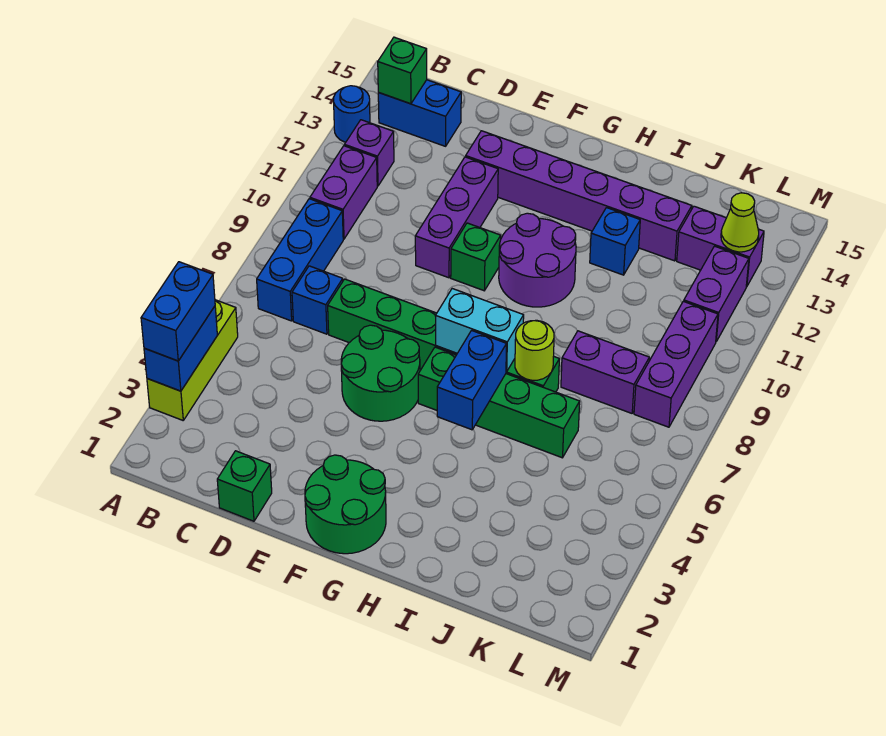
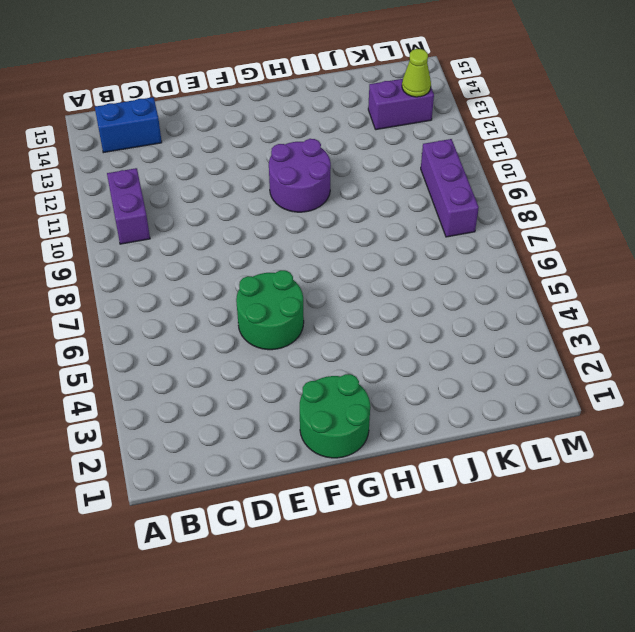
none -> lime brick A3:A5 level 1
none -> blue round brick A13 level 1
none -> blue brick B7:B9 level 1

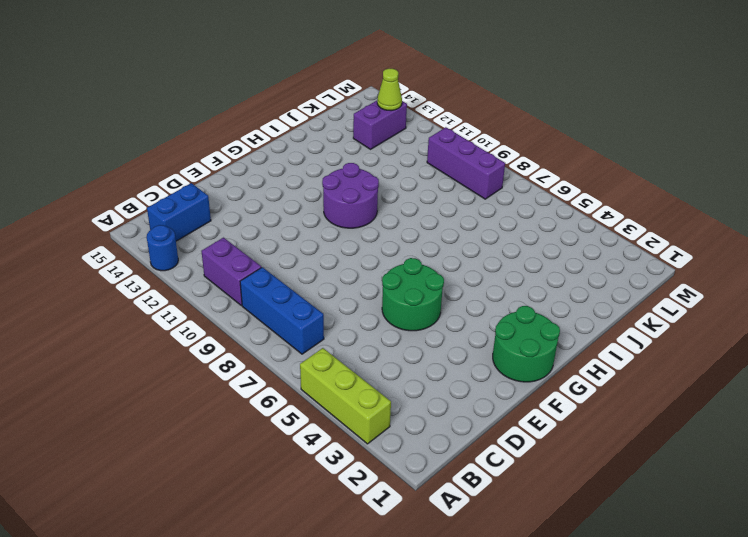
none -> purple brick B12 level 1
none -> blue brick C7 level 1
none -> green brick D1 level 1

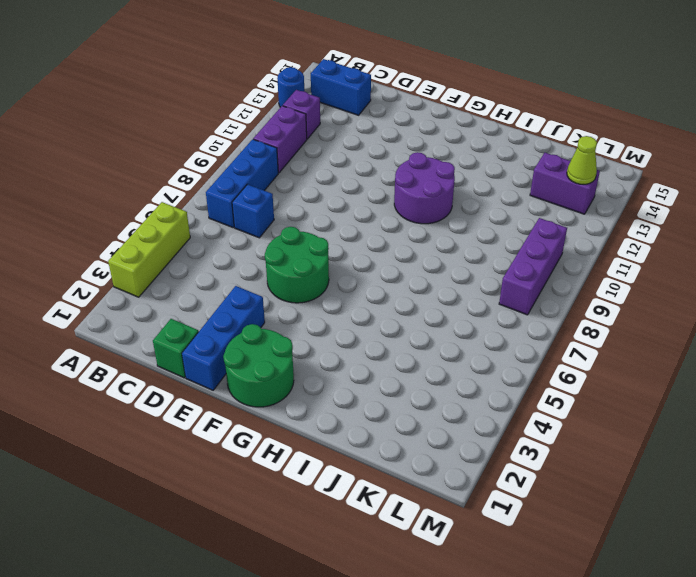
blue brick E1:E3 level 1 -> none
none -> green brick D7:I7 level 1
none -> purple brick E10:E12 level 1
none -> purple brick E13:J13 level 1

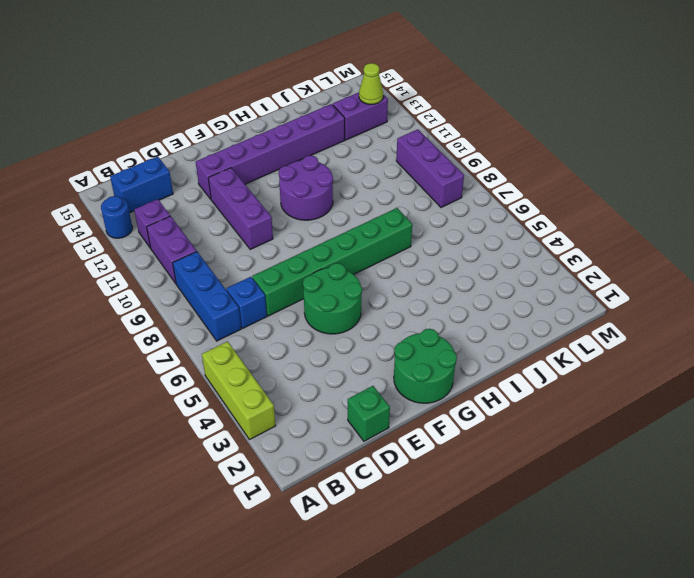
none -> green brick F10 level 1
none -> green brick G6:J6 level 1
none -> blue brick I12 level 1

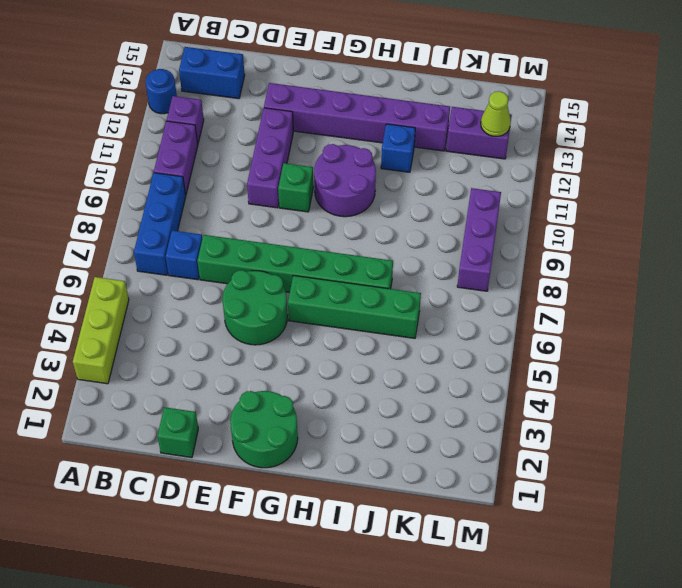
none -> purple brick J8:K8 level 1
none -> purple brick L11:L12 level 1
none -> blue brick A3:A4 level 2

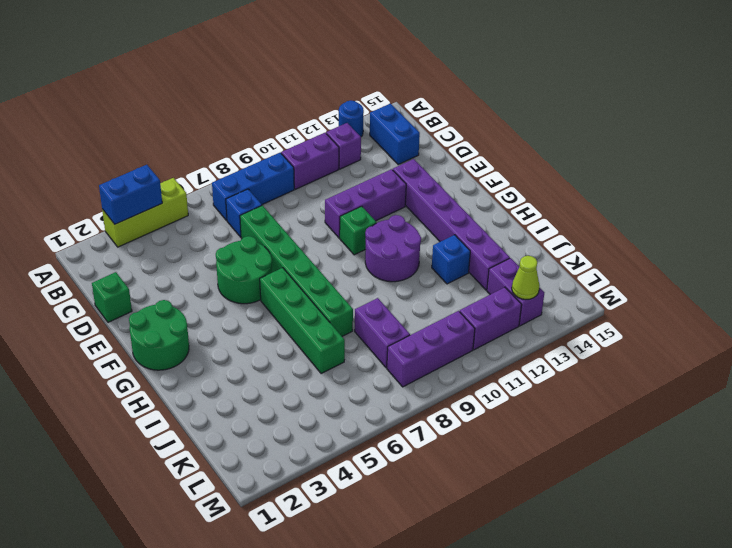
none -> green brick B14 level 2
none -> cyan brick G7:H7 level 2
none -> blue brick H5:H6 level 2

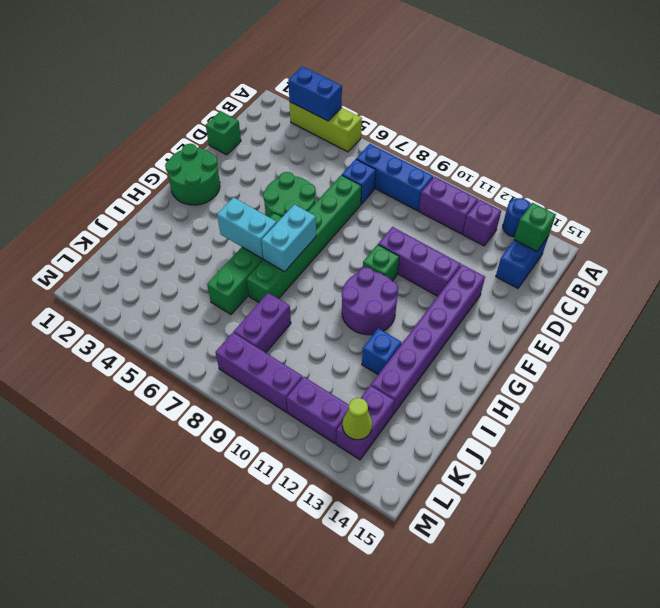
cyan brick H5:H6 level 2 -> blue brick H5:H6 level 2
none -> lime round brick I7 level 2
none -> blue brick A3:A4 level 3

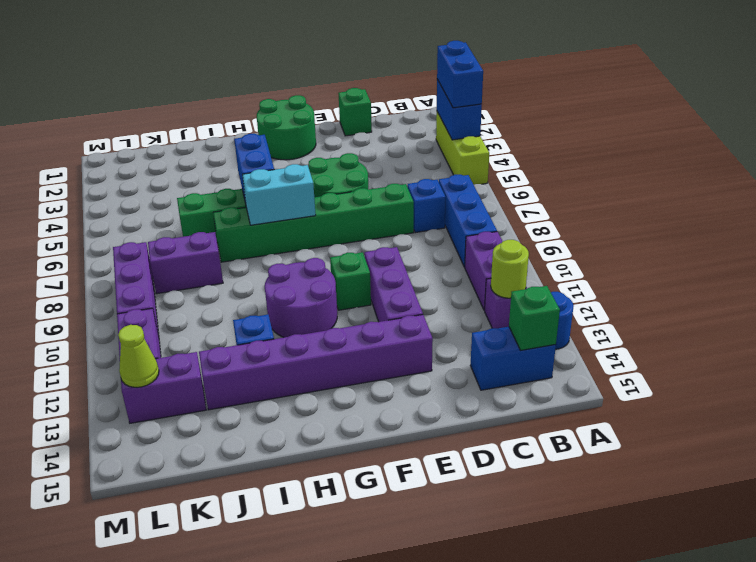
lime round brick B12 level 2 -> lime round brick I7 level 2

